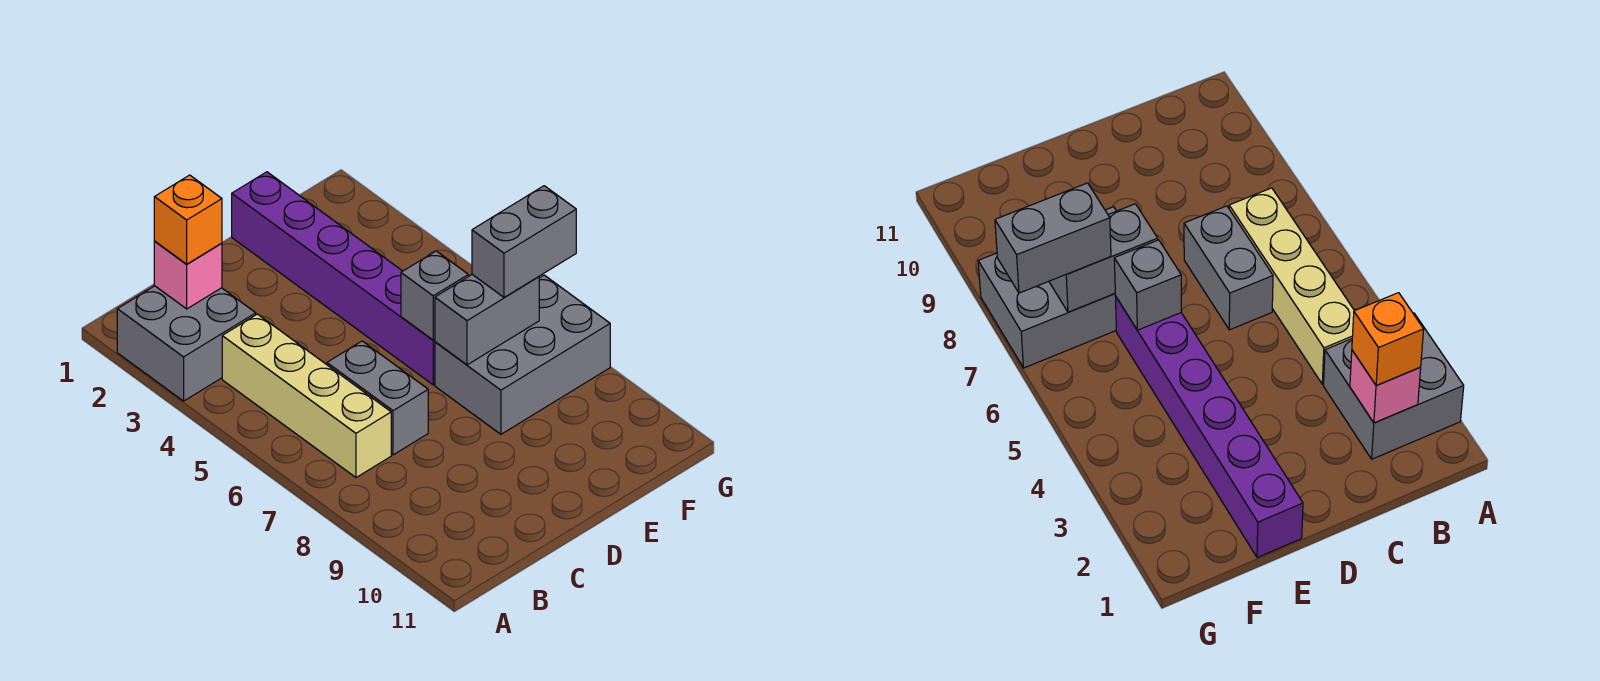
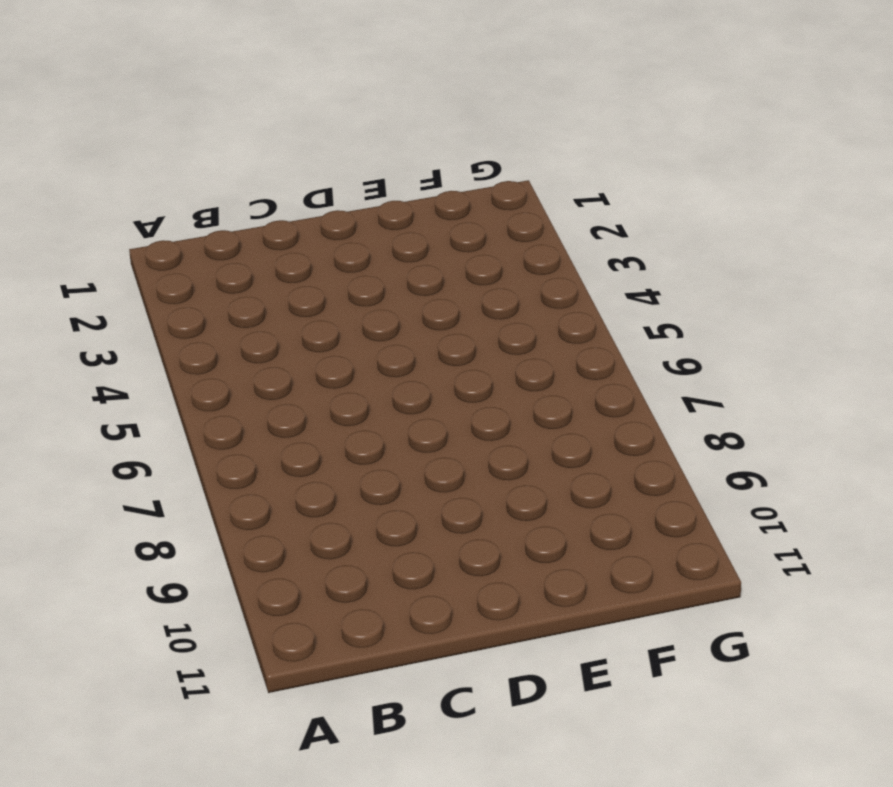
none -> grey brick A2:B3 level 1
none -> tan brick B4:B7 level 1

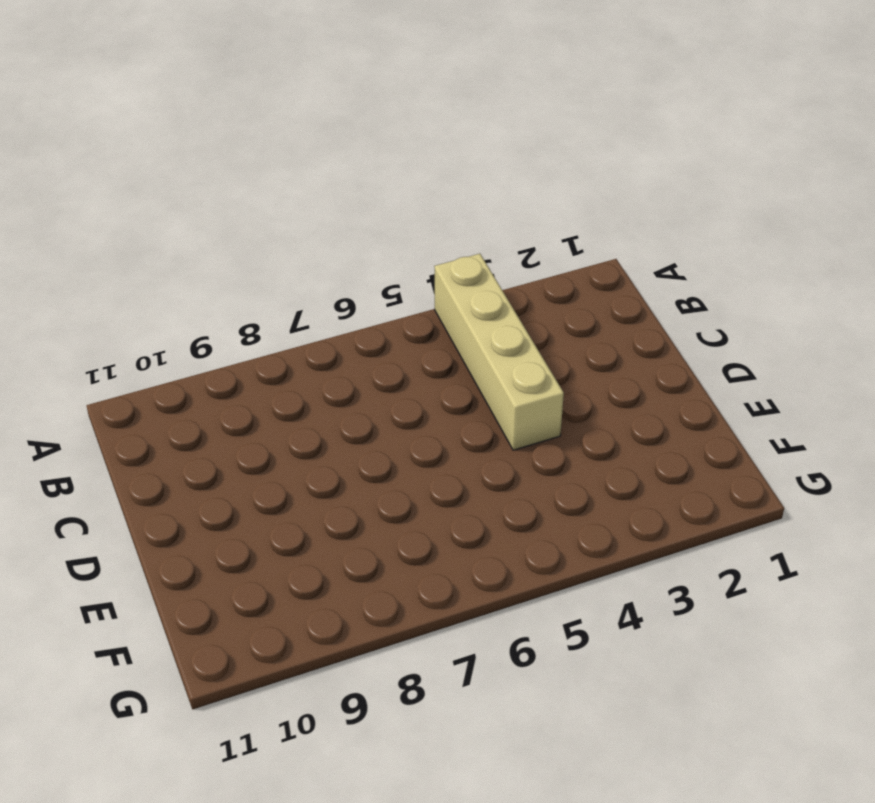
tan brick A4:D4 level 1 -> tan brick B4:B7 level 1
none -> grey brick A2:B3 level 1
none -> grey brick C6:C7 level 1

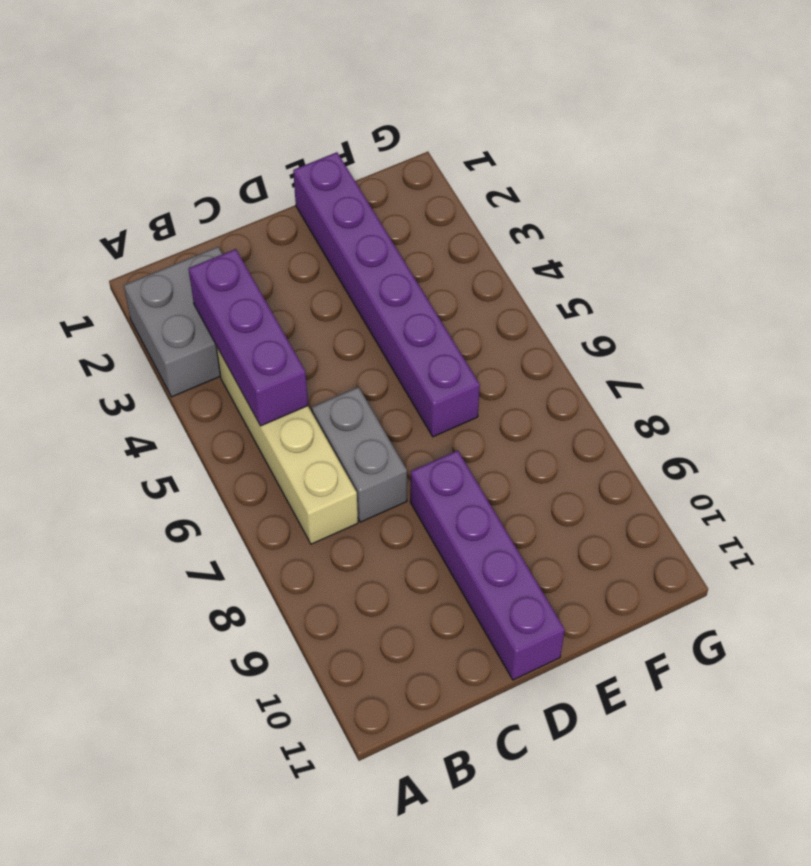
purple brick B3:B5 level 2 -> none
purple brick D8:D11 level 1 -> none
none -> grey brick E7:G8 level 1
none -> pink brick B2 level 2

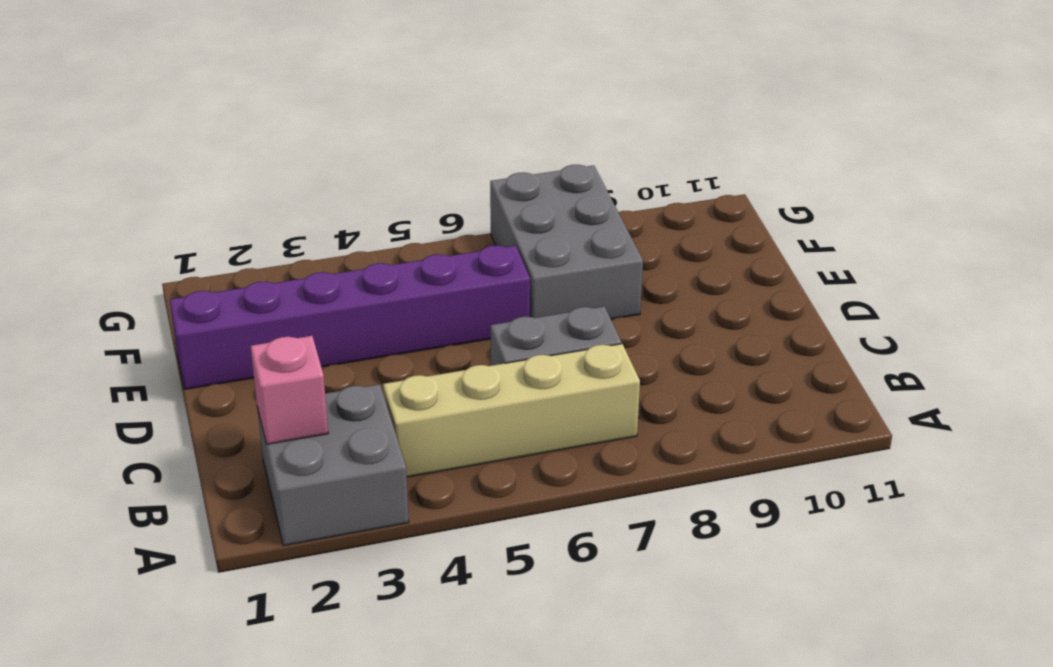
none -> grey brick E6 level 2
none -> grey brick E7:F7 level 2

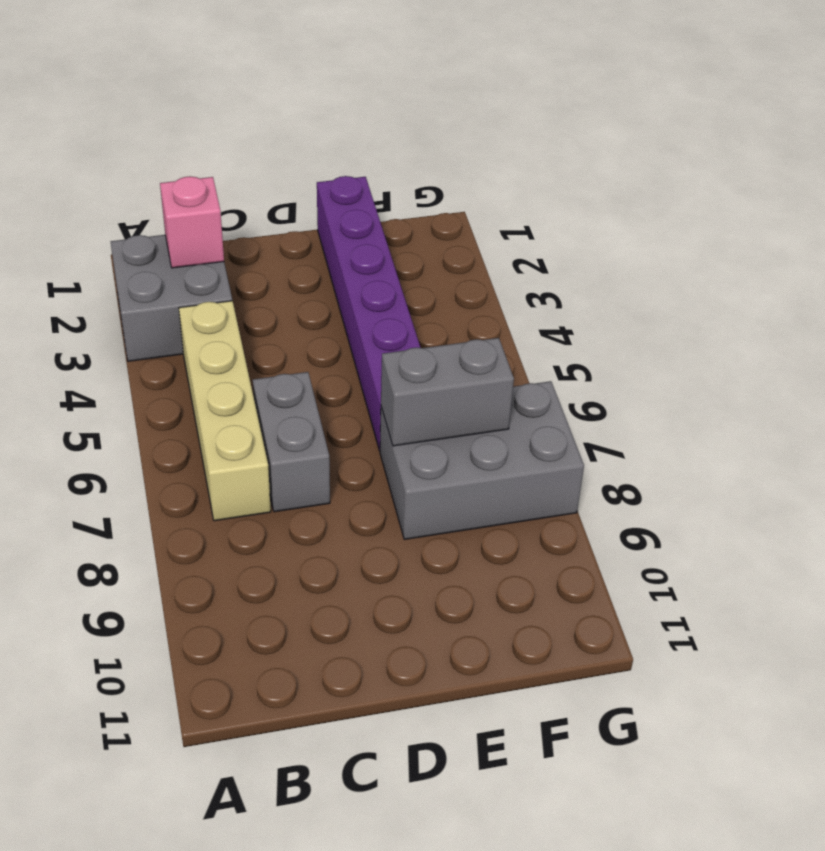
none -> grey brick E6 level 2
none -> orange brick B2 level 3

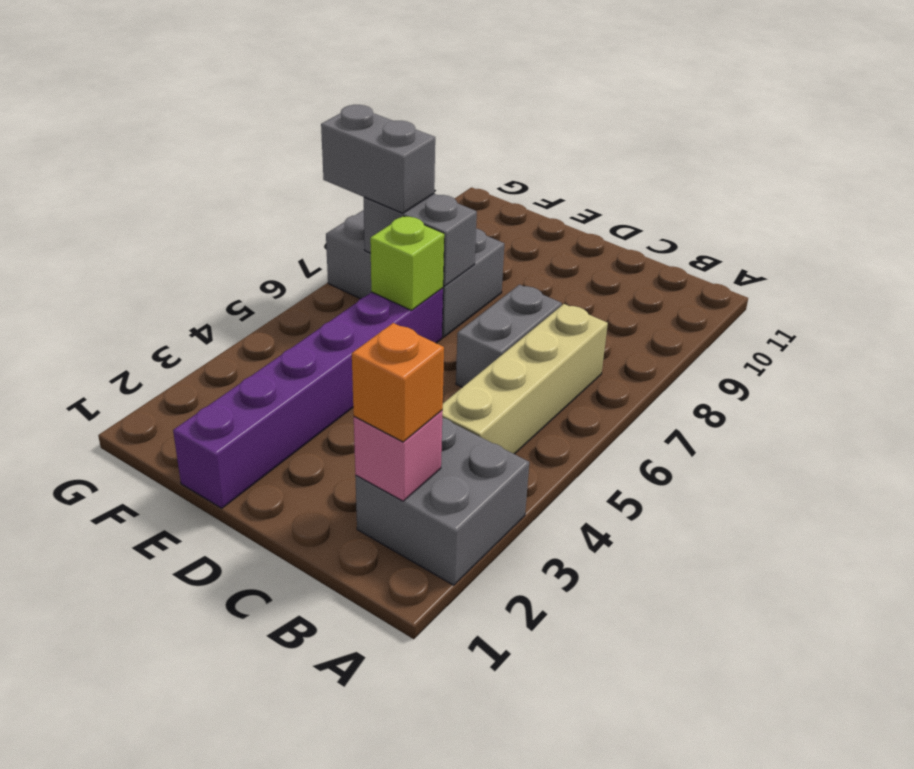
lime brick E6 level 2 -> grey brick E6 level 2

